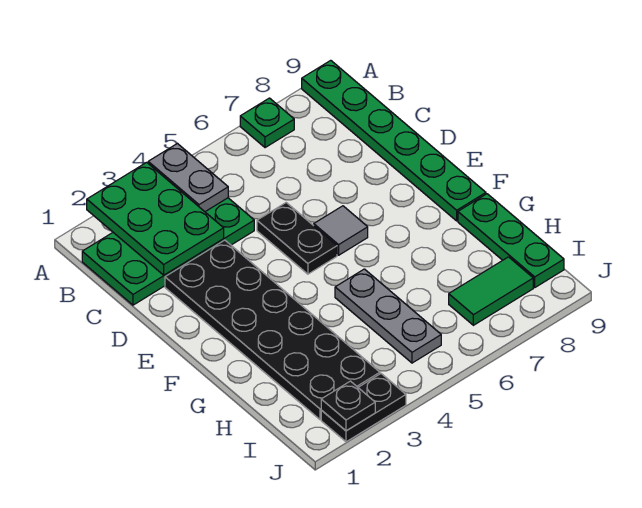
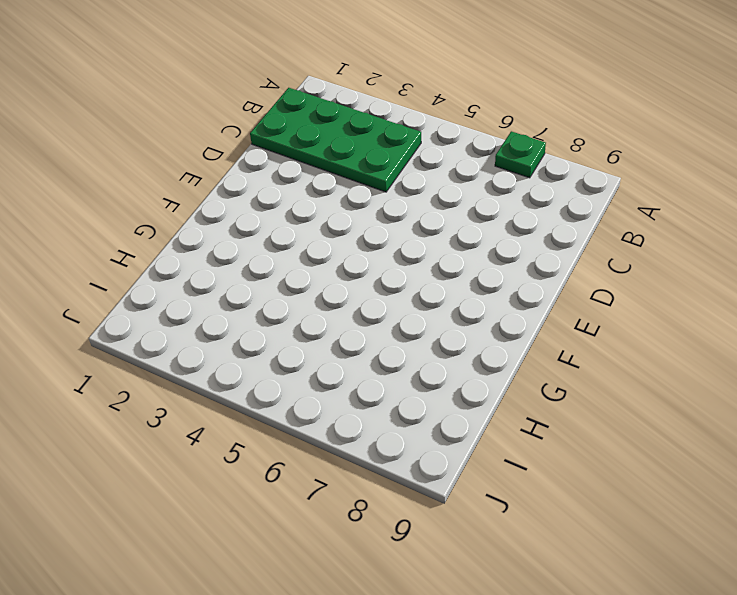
none -> green plate A9:F9 level 1
none -> black plate D2:I3 level 1
none -> black plate D5:E5 level 1

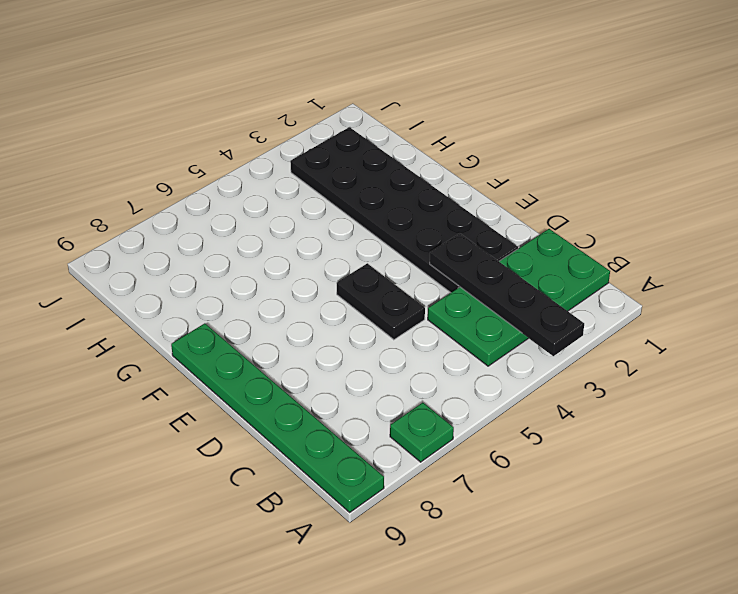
black plate A3:D3 level 2 -> green plate A2:C3 level 2
none -> grey tile E6 level 1
none -> grey plate G5:I5 level 1
none -> green plate G9:I9 level 1

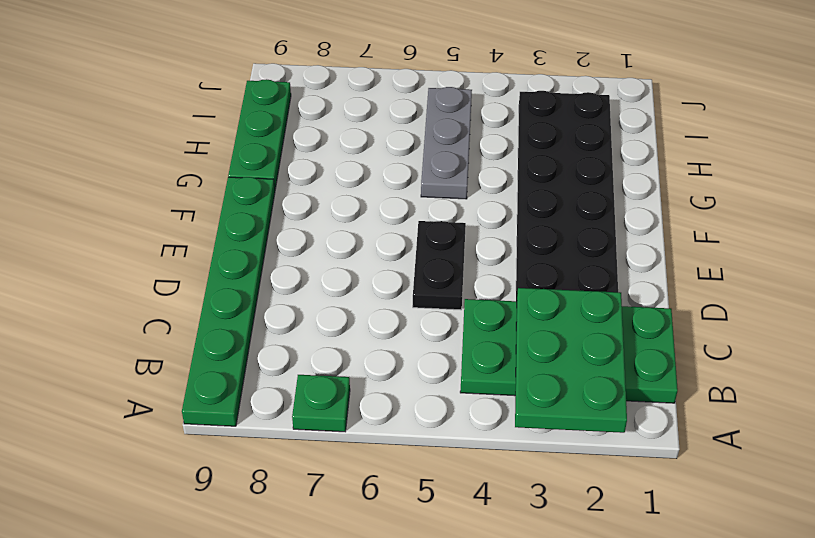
none -> grey tile E6 level 1
none -> green tile I7:I8 level 1
none -> black plate J2:J3 level 1

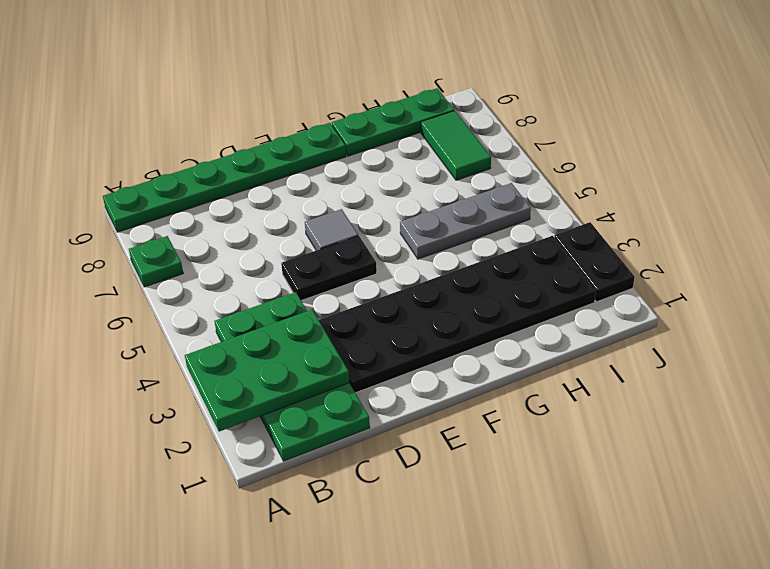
none -> grey plate A4:B4 level 2
none -> black plate J2 level 2

